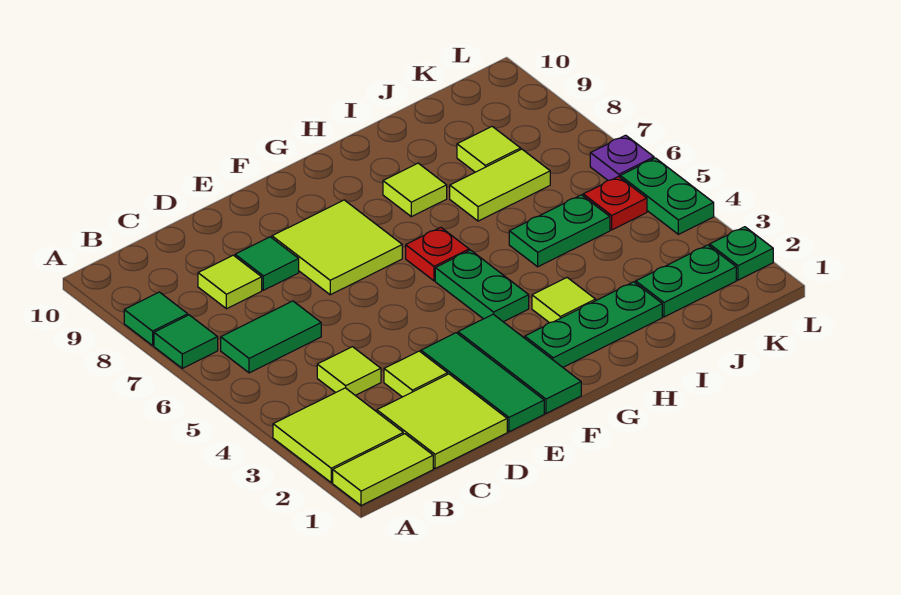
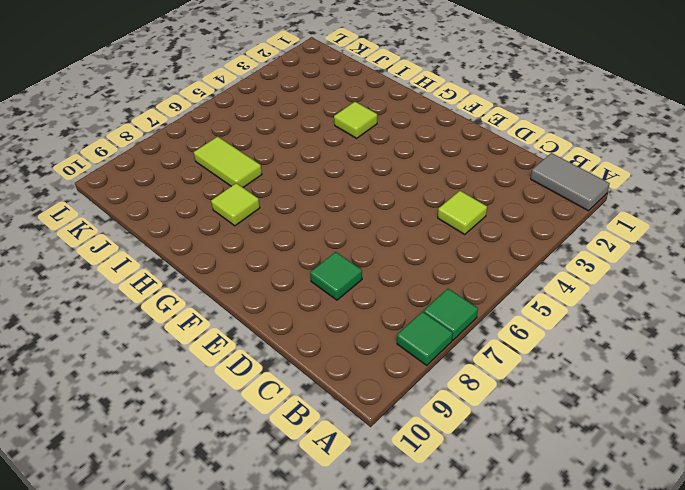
grey tile A1:B1 level 1 -> lime tile A1:B1 level 1
none -> lime tile A2:B3 level 1
none -> green tile B6:C6 level 1
none -> lime tile C1:D2 level 1

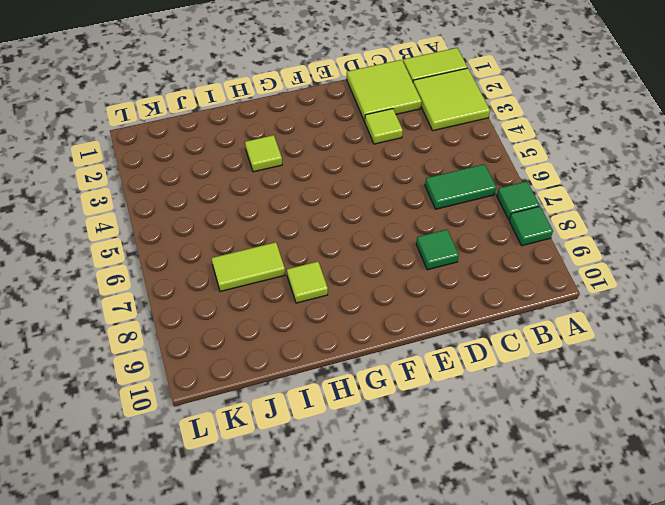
none -> lime tile C4 level 1
none -> lime tile C8 level 1
none -> green tile E1:E3 level 1

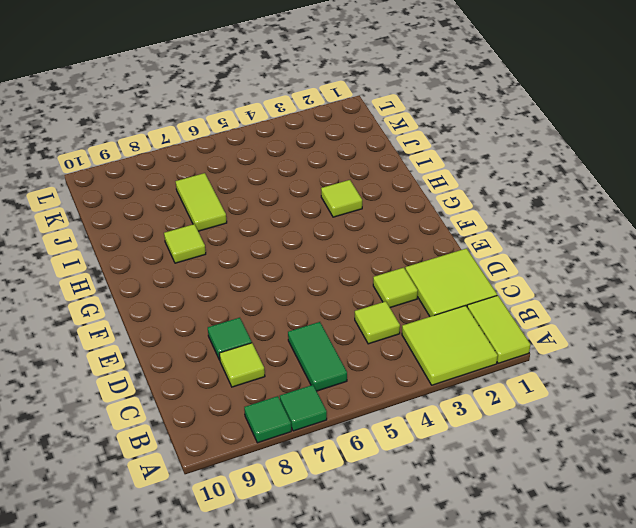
none -> green tile E1:E3 level 1
none -> lime tile E7:F8 level 1
none -> green tile F1:F3 level 1

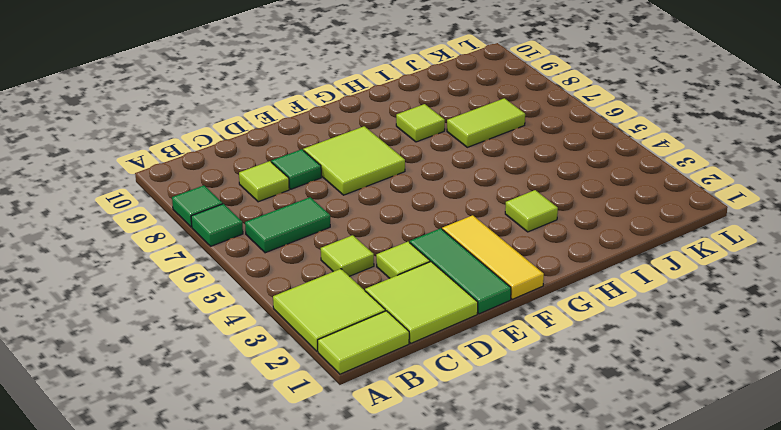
yellow tile F1:F3 level 1 -> green tile F1:F3 level 1
none -> green plate G2:I2 level 1
none -> green plate G4:G5 level 1
none -> red plate G6 level 1

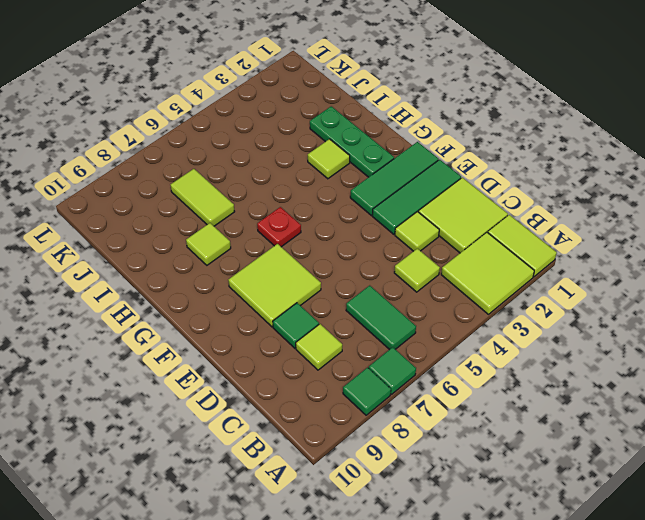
none -> green plate G4:G5 level 1
none -> green plate I5:J5 level 1
none -> green plate J2:K2 level 1

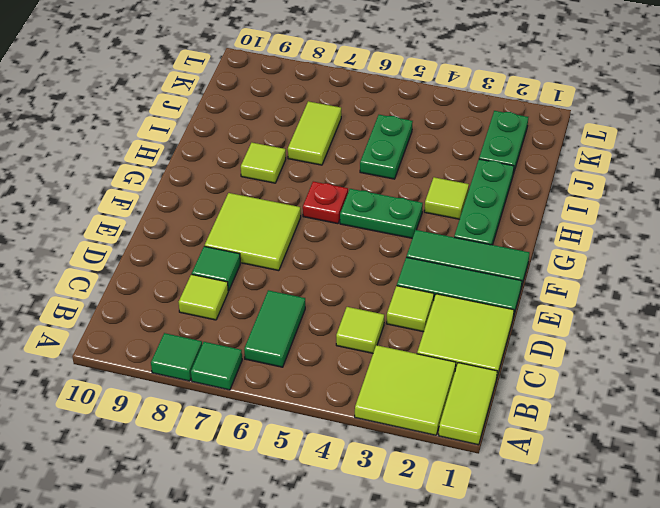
none -> lime tile J8 level 1
none -> red plate K5 level 1
none -> green plate L2 level 1

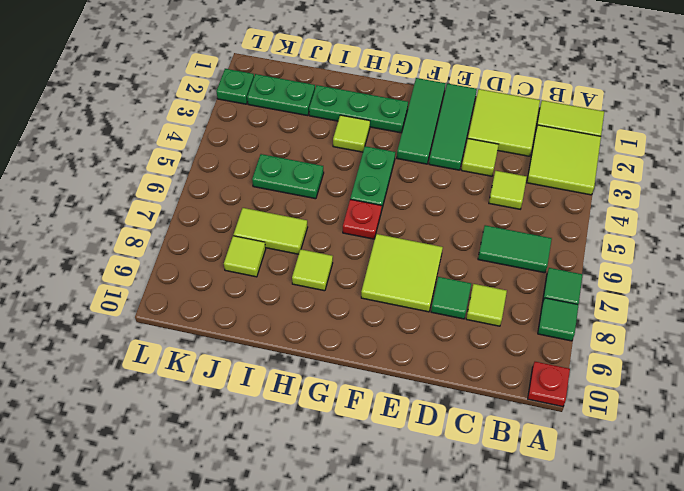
red plate A10 level 1 -> red plate K5 level 1
none -> green plate L4:L5 level 1
none -> purple plate L6 level 1

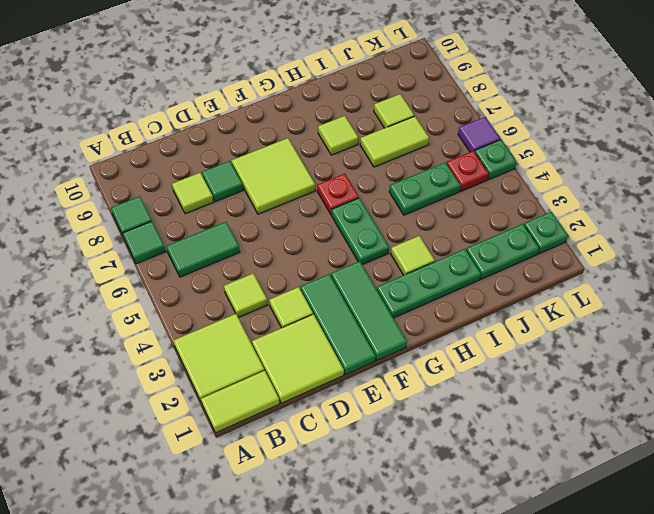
green plate L5 level 1 -> green plate L4:L5 level 1
purple tile L6 level 1 -> purple plate L6 level 1

